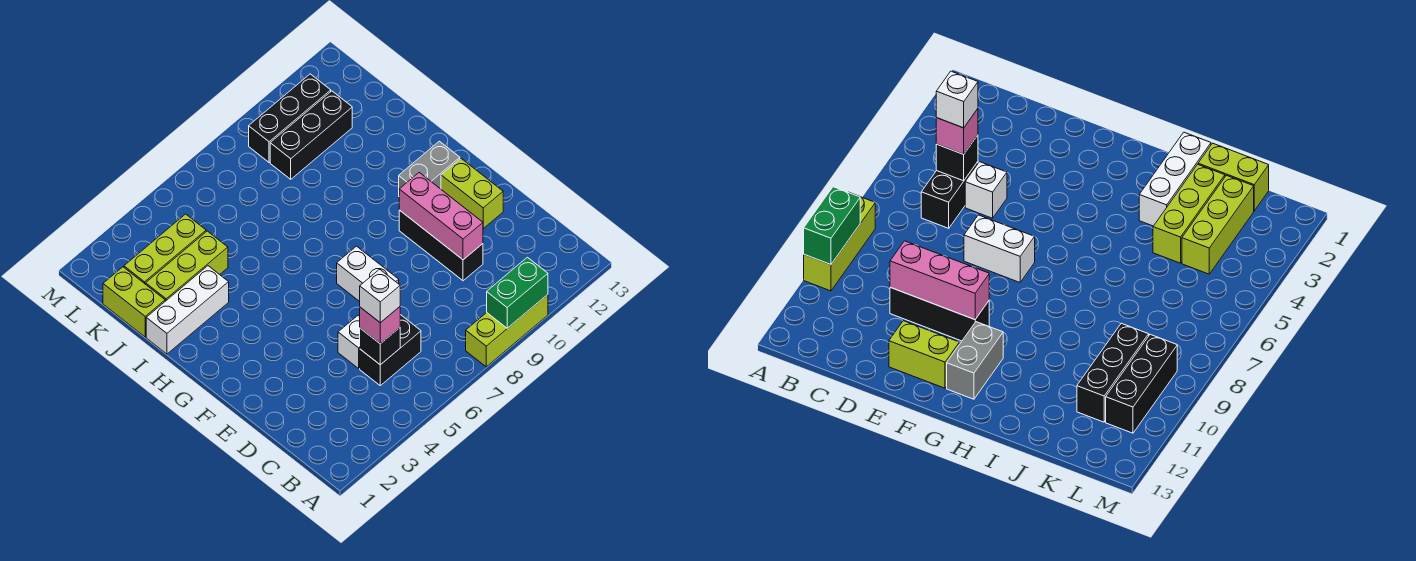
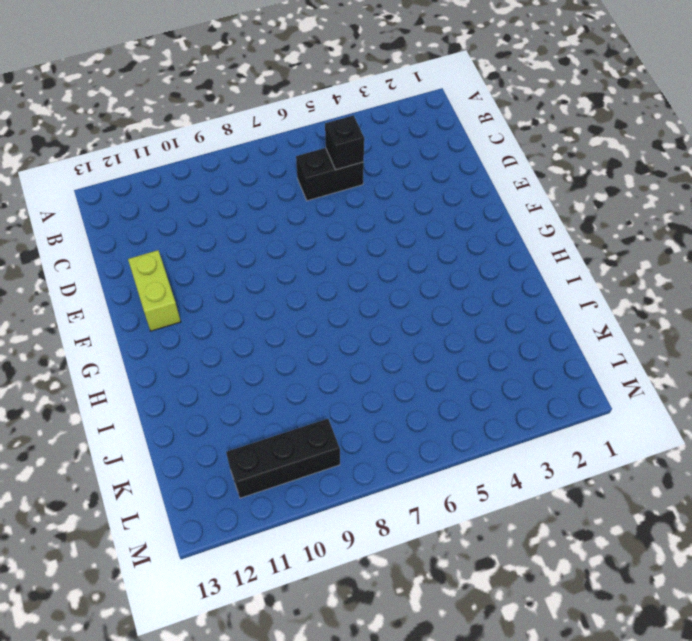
none -> lime brick A8:A10 level 1
none -> white brick D5 level 1
none -> black brick D10:F10 level 1

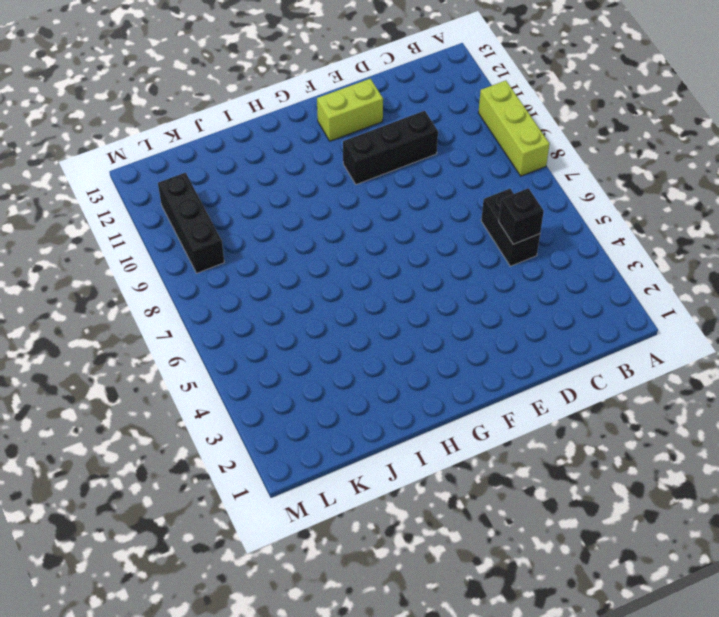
none -> white brick D5 level 1
none -> white brick E7:F7 level 1
none -> grey brick G11:G12 level 1

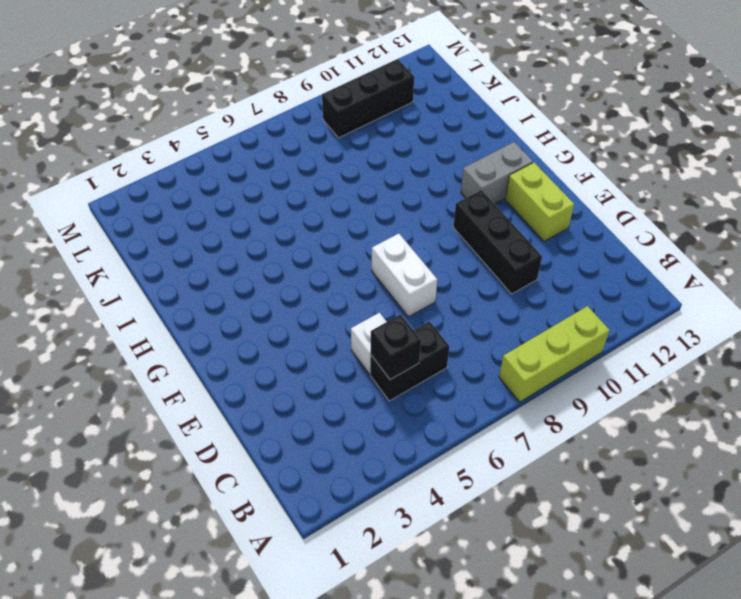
none -> white brick I1:I3 level 1
none -> lime brick J1:K1 level 1
none -> lime brick J2:J4 level 1

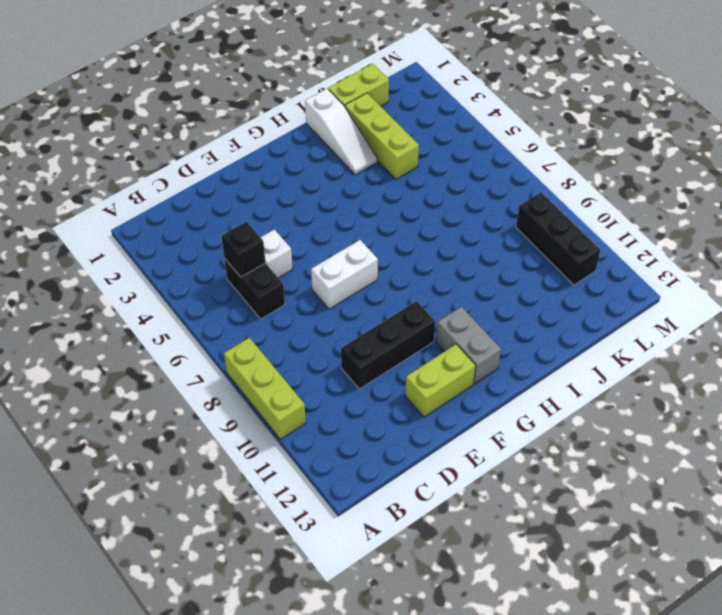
white slope I1:I3 level 1 top 1 -> white brick I1:I3 level 1
none -> lime brick K2:K4 level 1
none -> black brick K9:K11 level 1
none -> green brick A9:A10 level 2

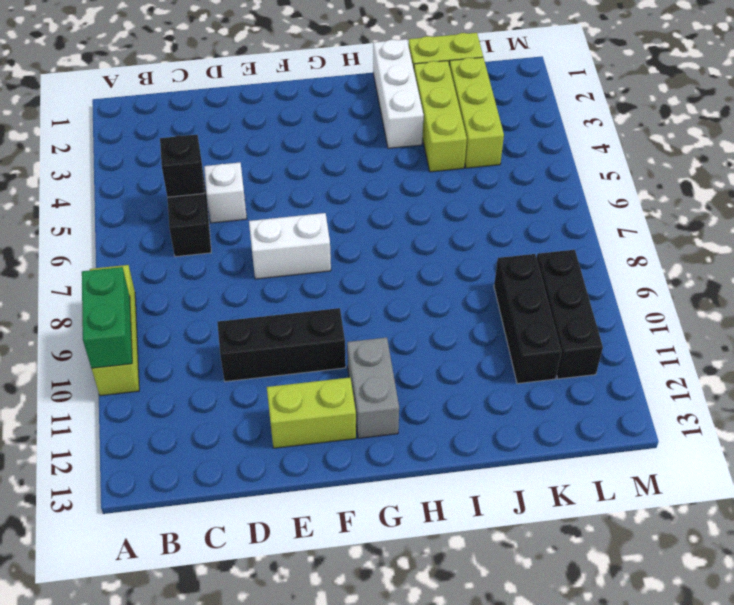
none -> pink brick D10:F10 level 2
none -> pink brick C5 level 3
none -> white brick C5 level 4

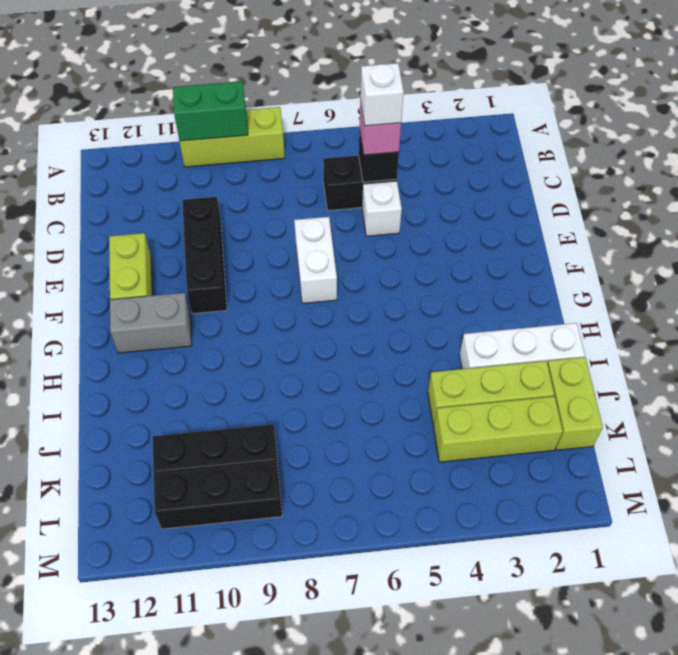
none -> pink brick D10:F10 level 2

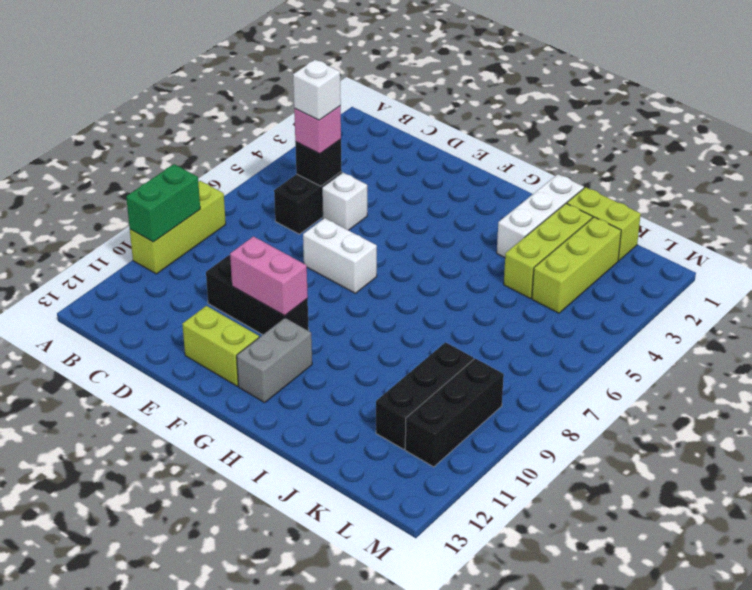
pink brick E10:F10 level 2 -> pink brick D10:F10 level 2

